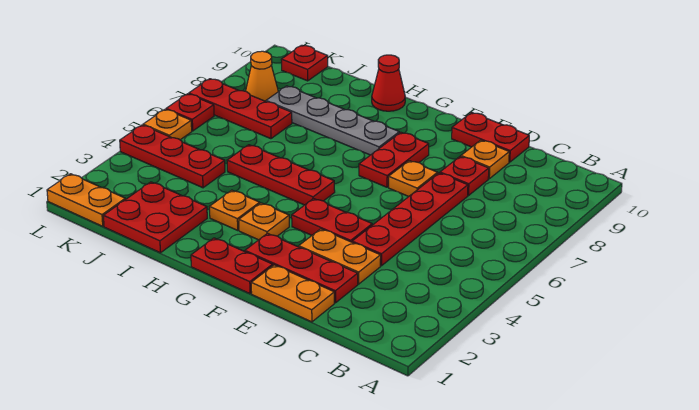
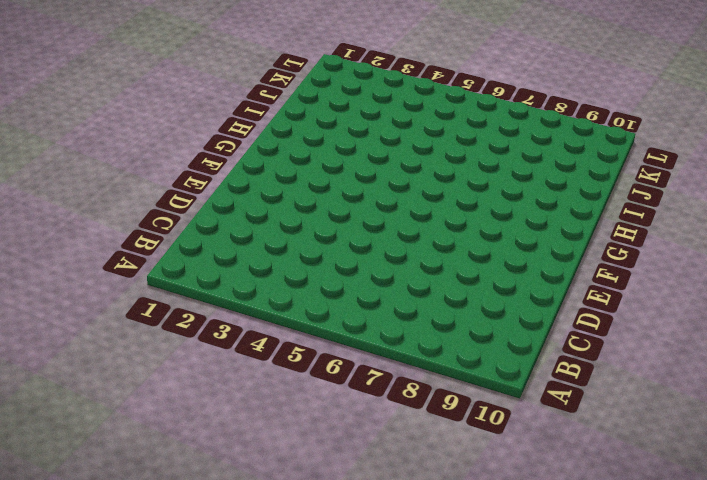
none -> orange plate D1:E1 level 1
none -> red plate D2:F2 level 1
none -> orange plate D3:E3 level 1

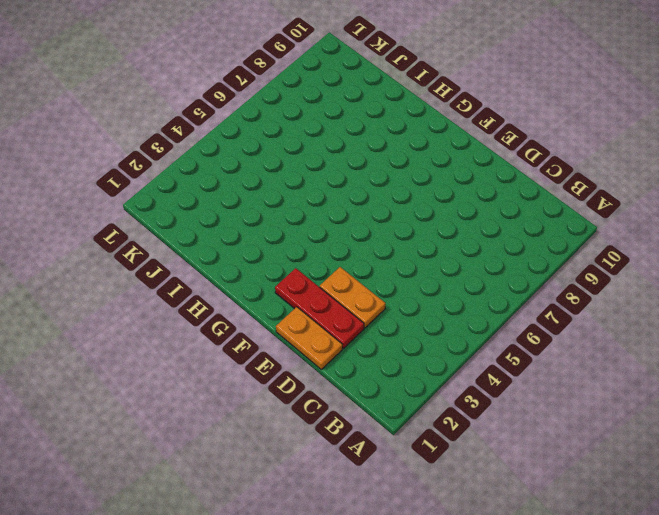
none -> red plate D4:D7 level 1
none -> red plate D8 level 1
none -> orange plate D9 level 1

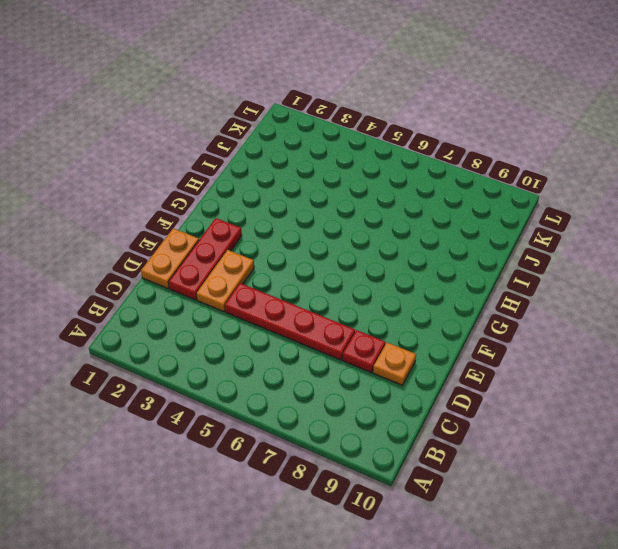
none -> red plate D10:E10 level 1
none -> red plate E4:F4 level 1
none -> orange plate E7 level 1

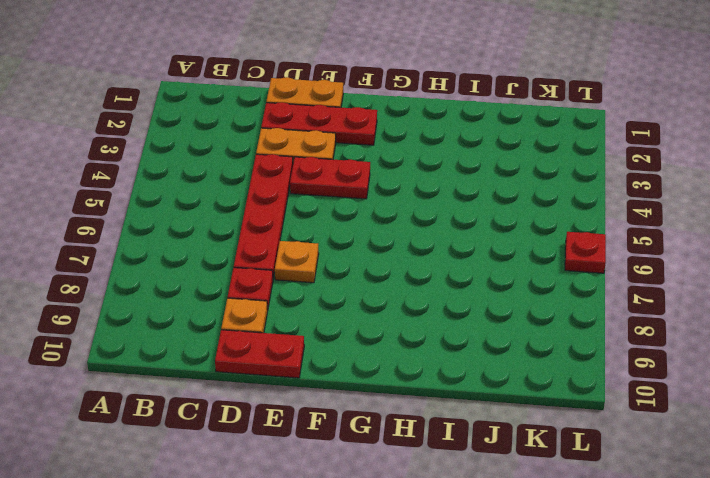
none -> red plate F1:G1 level 1
none -> red plate F7:F8 level 1
none -> orange plate G3 level 1

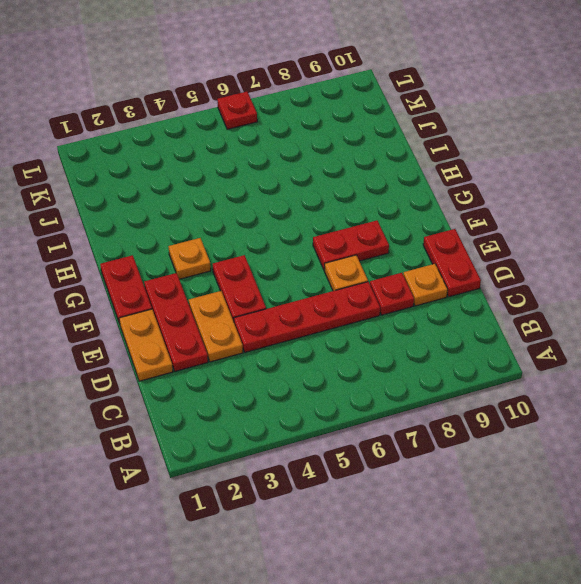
none -> red plate G5:I5 level 1
none -> grey plate G8:J8 level 1
none -> orange plate H3 level 1

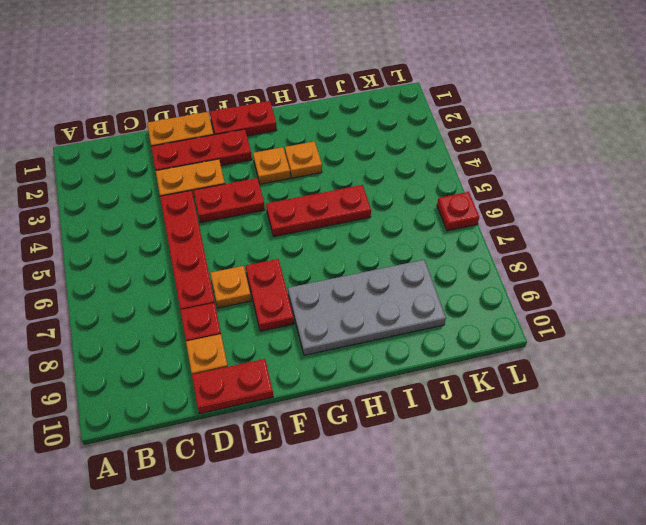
grey plate G8:J9 level 1 -> grey plate G8:J8 level 1
none -> red cone H10 level 1
none -> red plate I1:J2 level 1
none -> red plate J4:L4 level 1

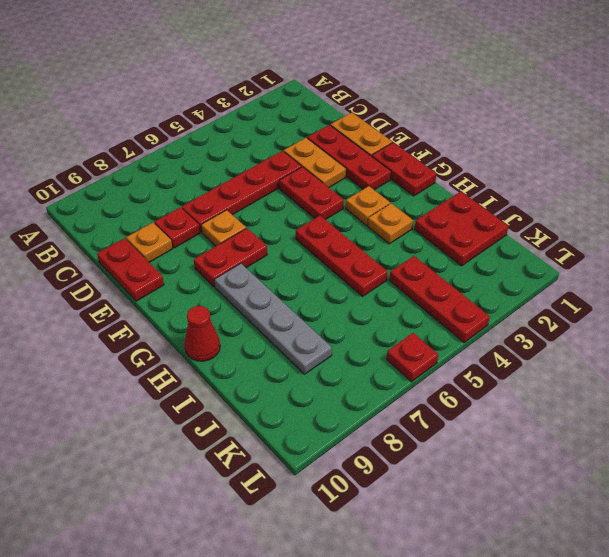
none -> red plate J7:L7 level 1
none -> orange plate K1:L1 level 1
none -> orange cone K8 level 1

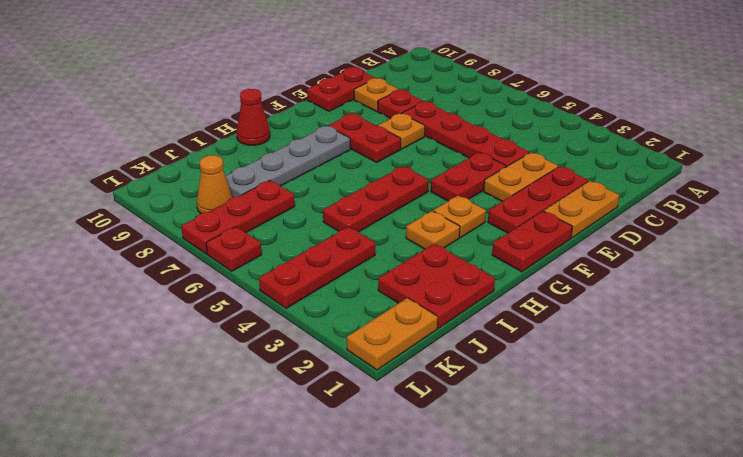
none -> red plate K10 level 1
none -> orange plate L5 level 1

